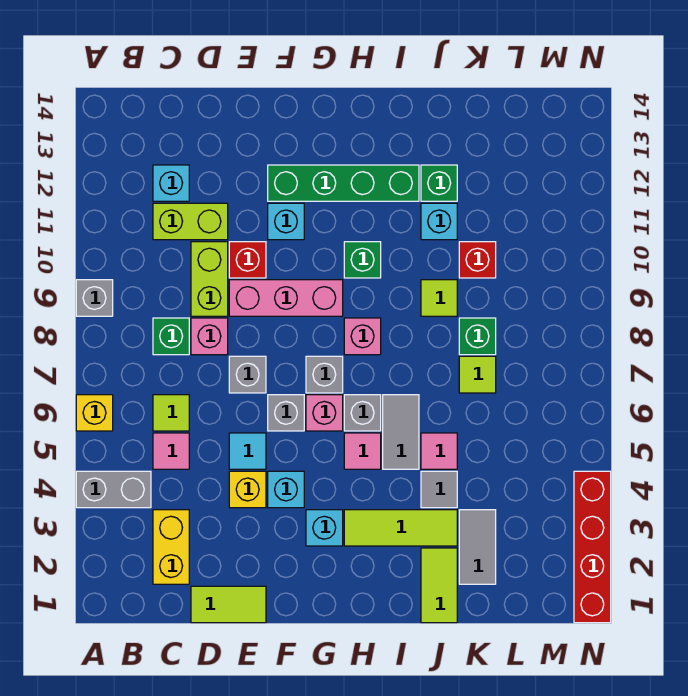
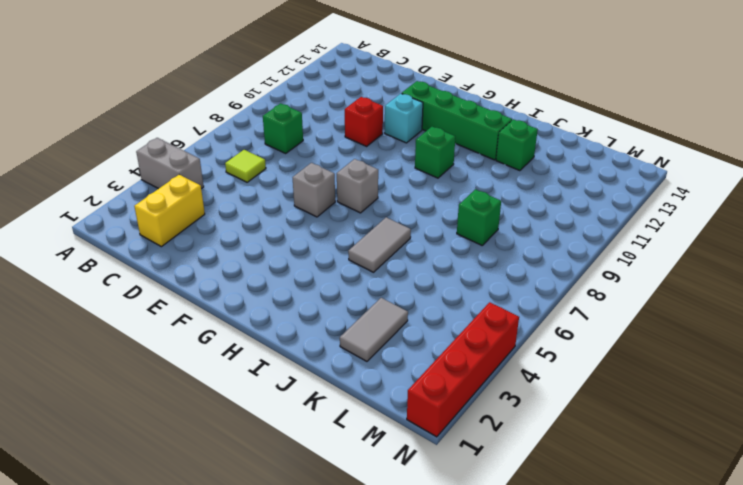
none -> yellow brick A6 level 1
none -> grey brick A9 level 1
none -> pink tile C5 level 1
none -> lime brick C11:D11 level 1

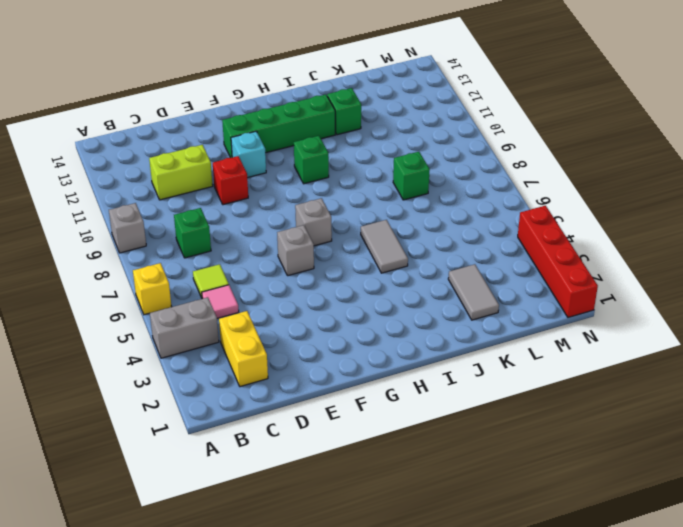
none -> cyan brick C12 level 1
none -> lime tile D1:E1 level 1
none -> pink brick D8 level 1
none -> lime brick D9:D10 level 1

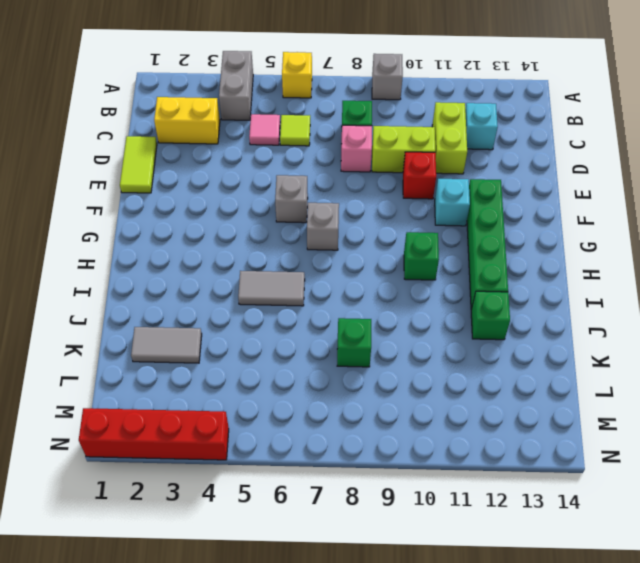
none -> yellow brick E4 level 1
none -> cyan tile E5 level 1
none -> grey brick E7 level 1
none -> pink brick E9:G9 level 1

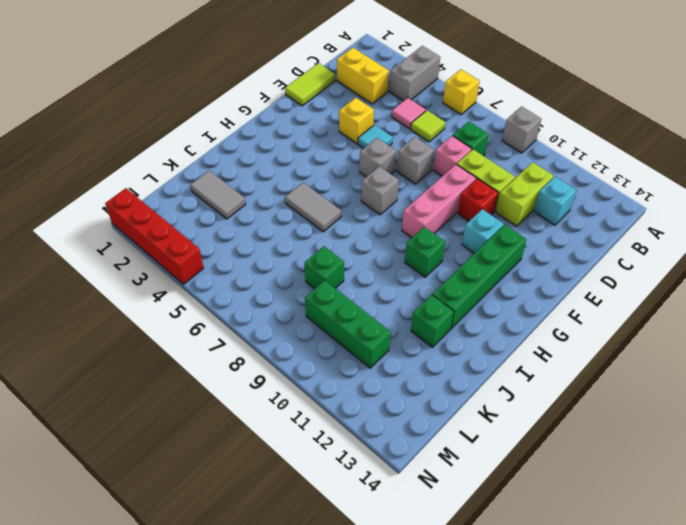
green brick L9:L11 level 1 -> none
none -> cyan brick F4 level 1
none -> cyan brick G3 level 1
none -> pink brick G6 level 1
none -> lime tile H3:J3 level 1

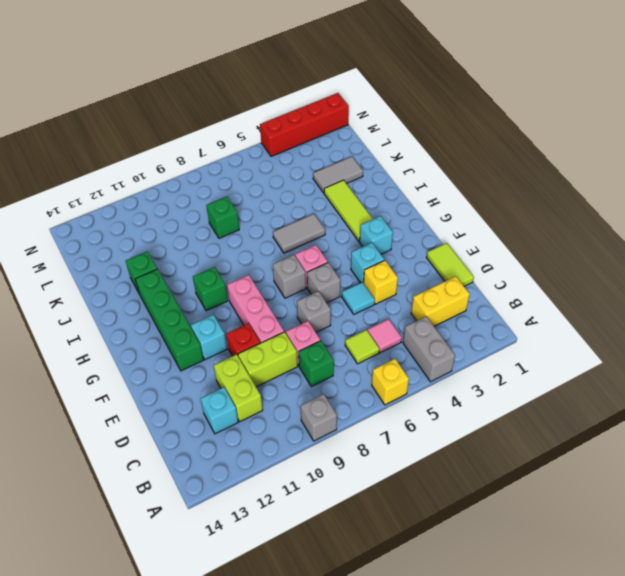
none -> pink tile H5 level 1
none -> grey brick H6 level 1
none -> pink brick H8 level 1
none -> lime tile J1:J2 level 1

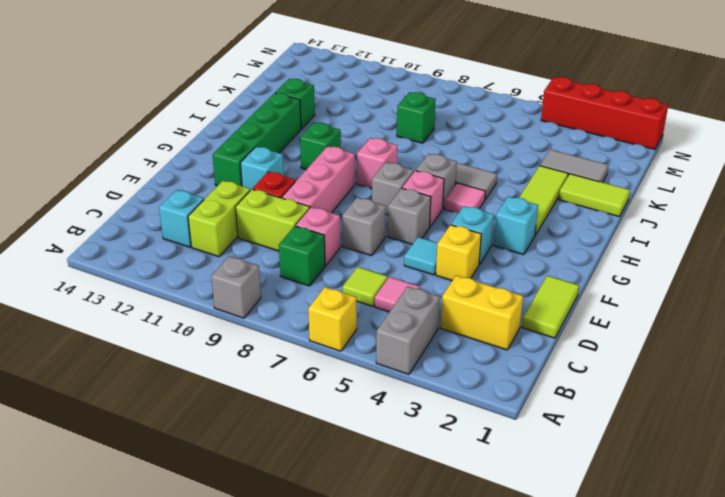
none -> grey tile J4 level 1
none -> pink tile J5 level 1
none -> lime tile J9 level 1
none -> cyan brick J11 level 1

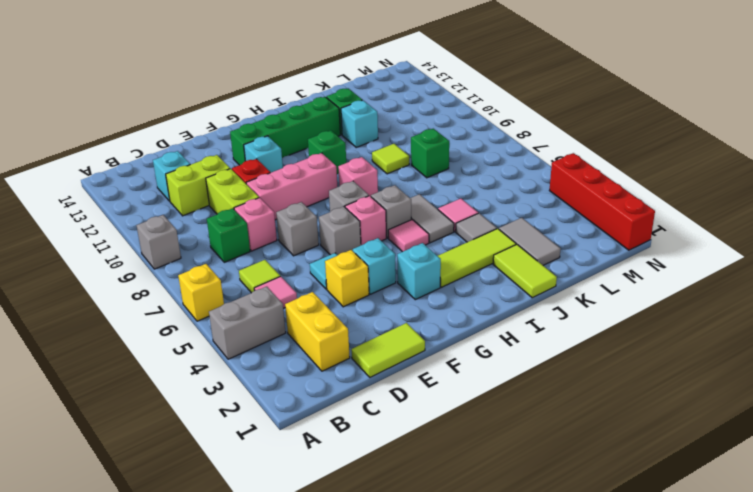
none -> lime tile K7 level 1
none -> red brick K10 level 1

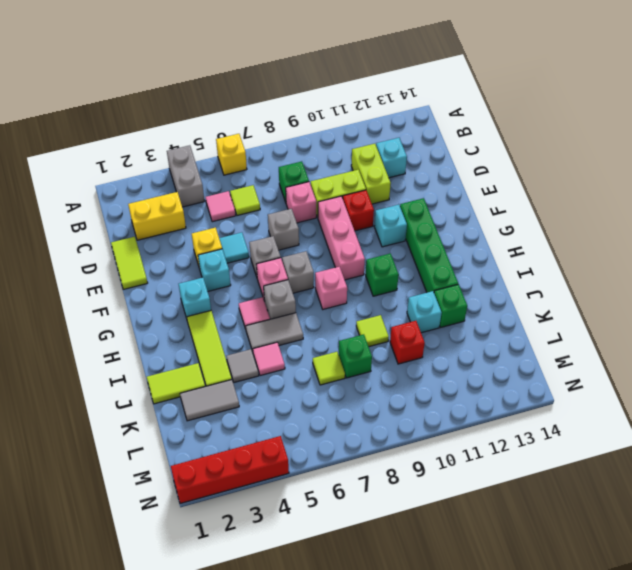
none -> grey brick A9 level 1

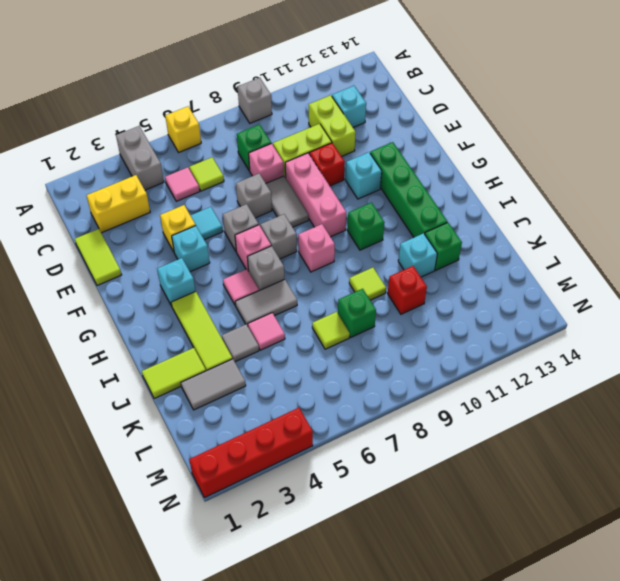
grey tile E8:F8 level 1 -> none

